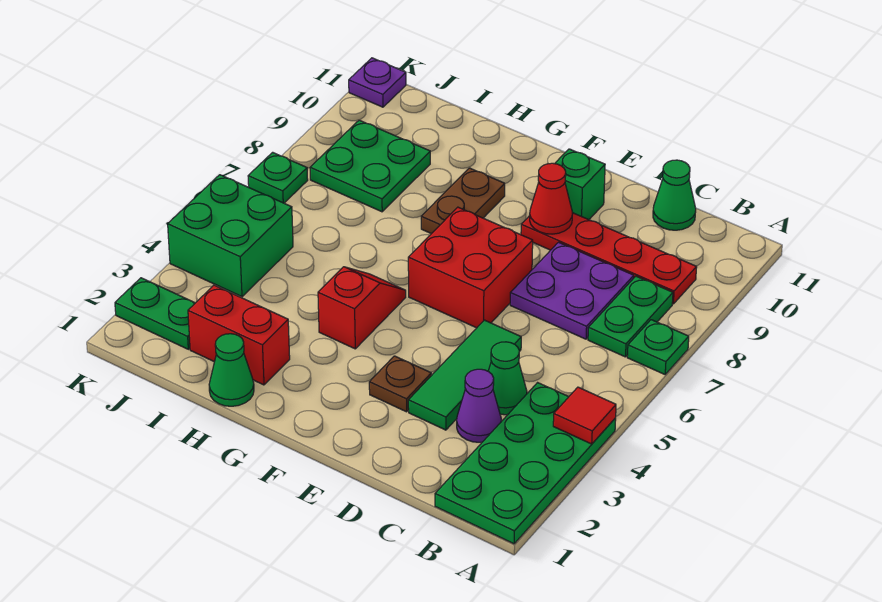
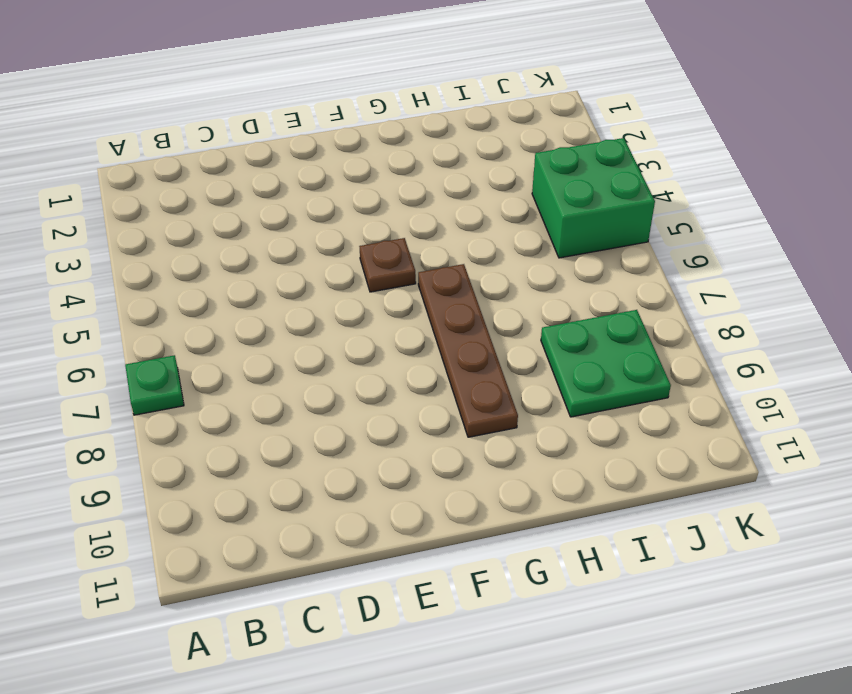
brown plate F5 level 1 -> brown plate E3 level 1
brown plate G6:G9 level 1 -> brown plate G8:G9 level 1
none -> green plate A1:B4 level 1
none -> green plate B7:B8 level 1
none -> red plate B9:E9 level 1

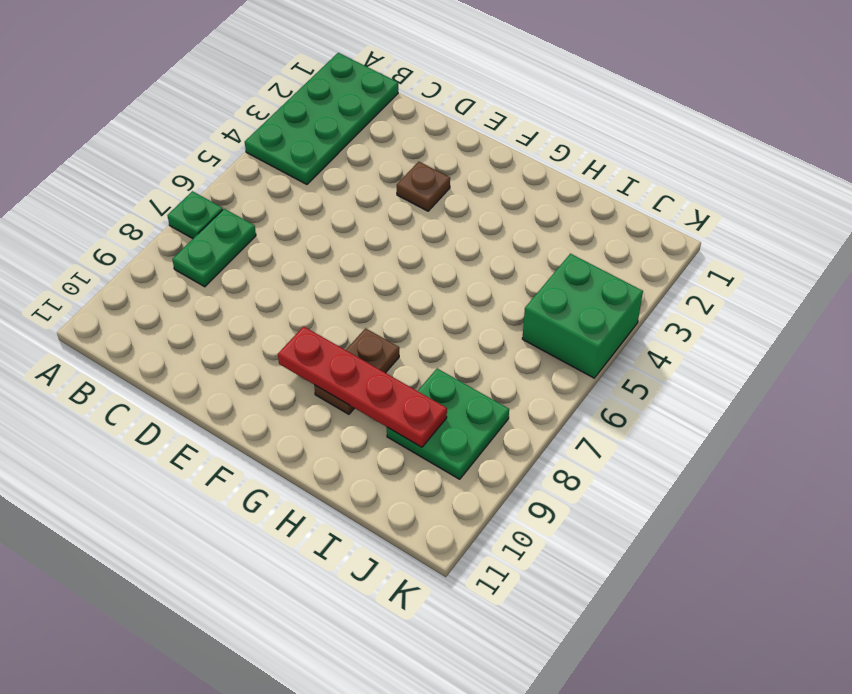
red plate F9:I9 level 2 -> red plate B9:E9 level 1
none -> purple cone C3 level 1
none -> green cone C4 level 1
none -> purple plate C7:D8 level 1

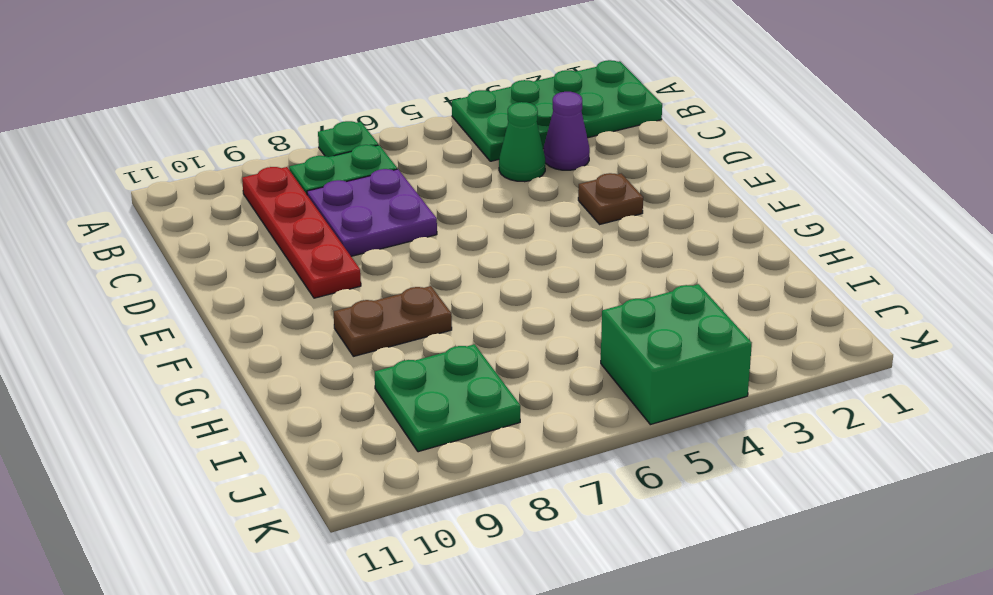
none -> green cone C11 level 1
none -> green tile D3:D5 level 1
none -> red brick E6:F7 level 1

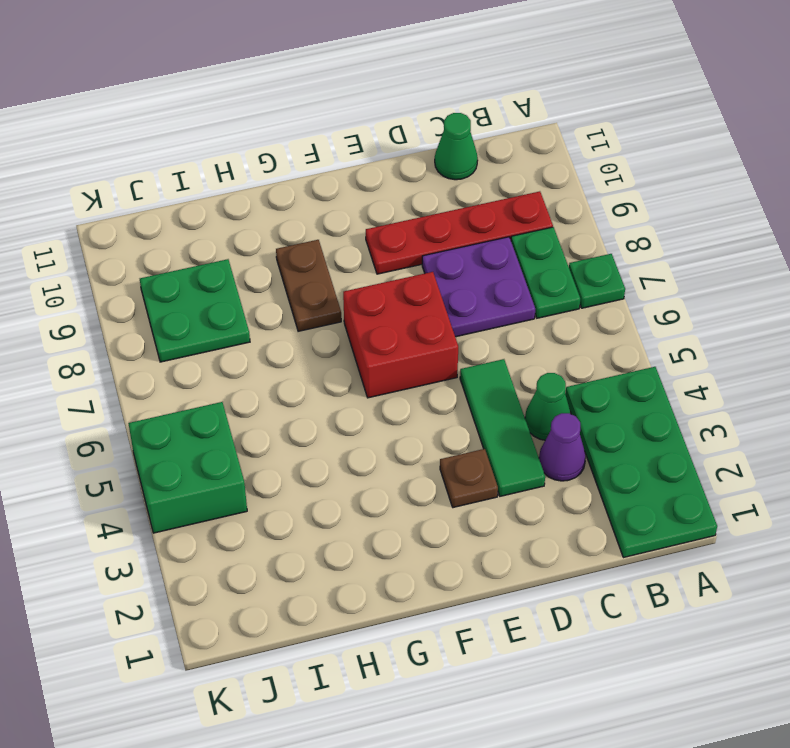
none -> green brick E10 level 1
none -> red slope G4:G5 level 1 top 4
none -> green cone H1 level 1

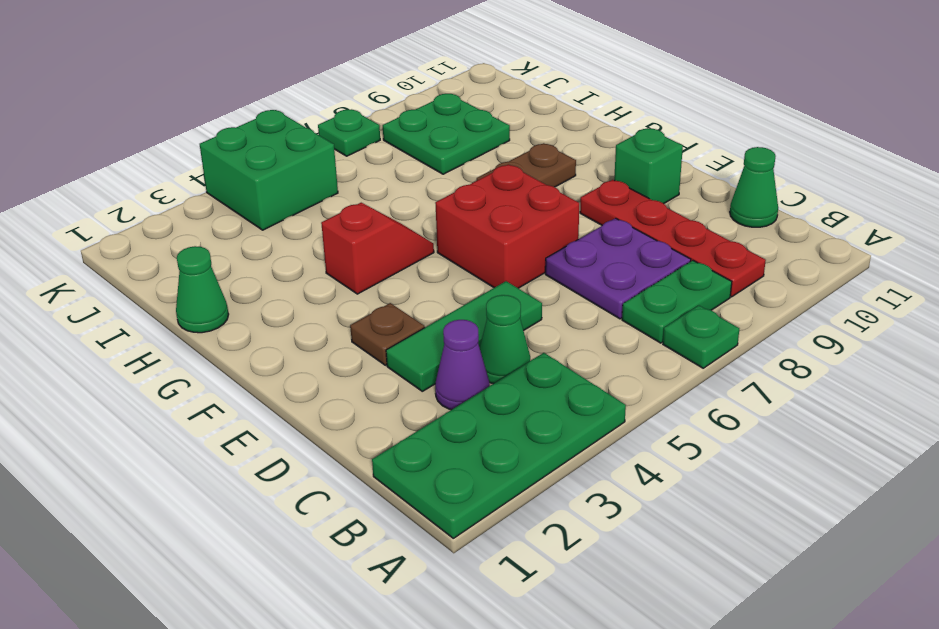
none -> red brick H2:I2 level 1
none -> green plate J2:K2 level 1
none -> purple plate K11 level 1

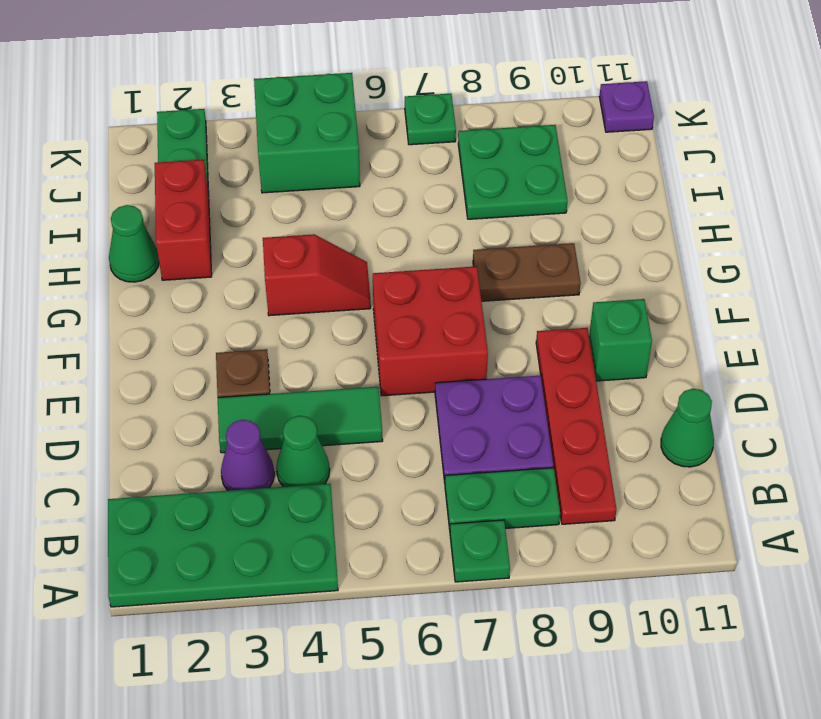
none -> red tile A4 level 2
none -> red cone E9 level 2

